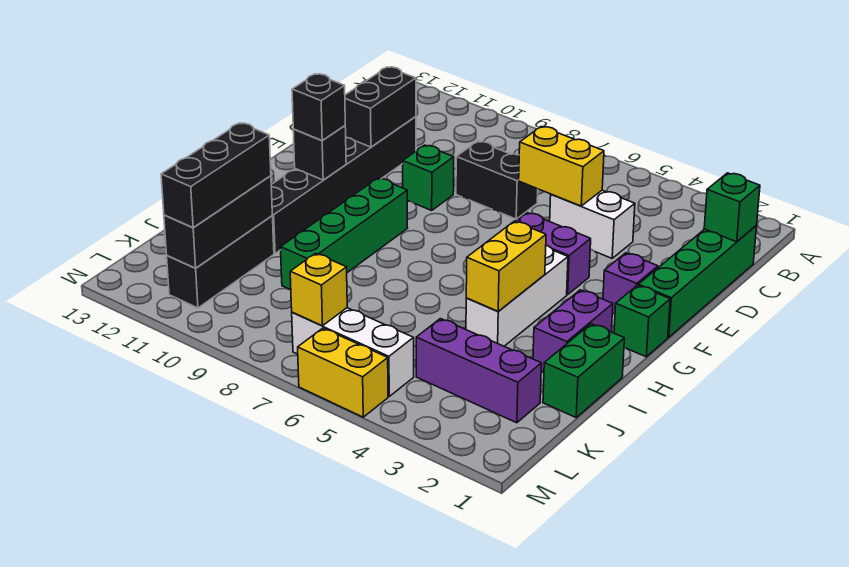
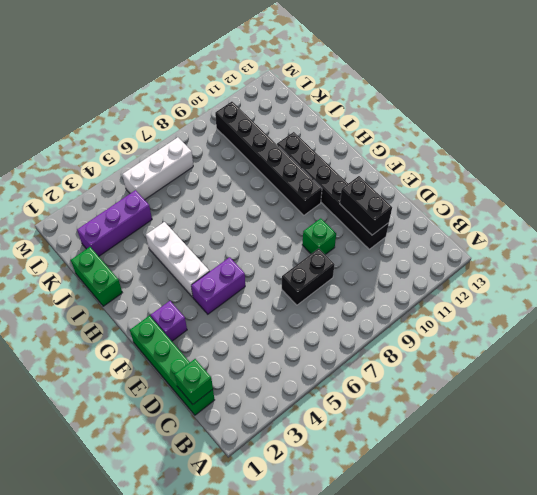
black brick G10:L10 level 1 -> none
none -> white brick D4:D5 level 1
none -> green brick G1 level 1
none -> green brick G9:J9 level 1

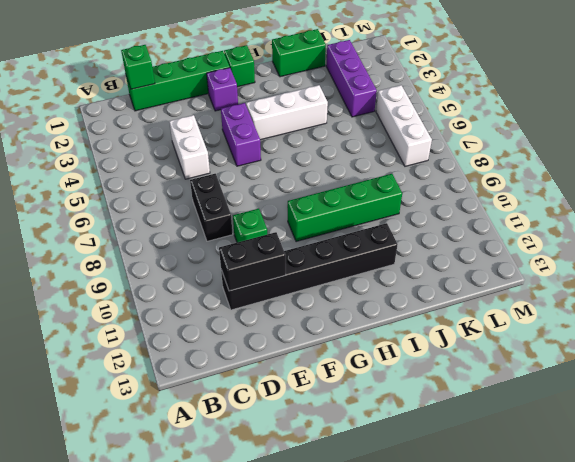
none -> purple brick H2:I2 level 1
none -> black brick J11:L11 level 1
none -> yellow brick M5:M6 level 1

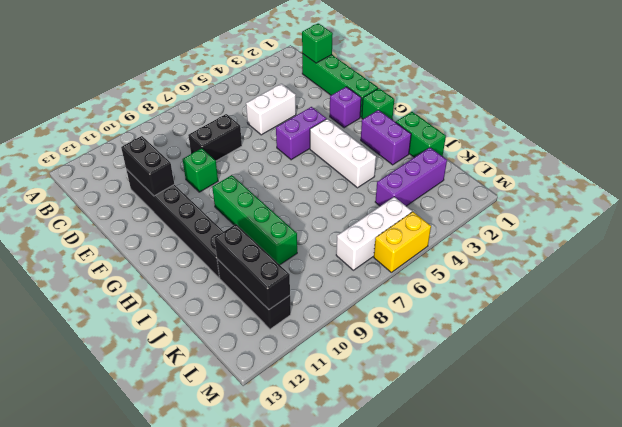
none -> yellow brick D5:D6 level 2
none -> black brick G11 level 2
none -> yellow brick H4:I4 level 2

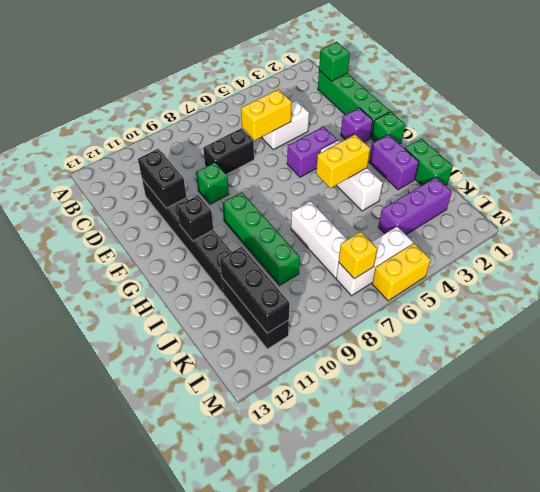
yellow brick H4:H5 level 2 -> yellow brick H4:I4 level 2
white brick I7:K7 level 1 -> none
none -> black brick G11 level 3
none -> black brick J11:L11 level 3

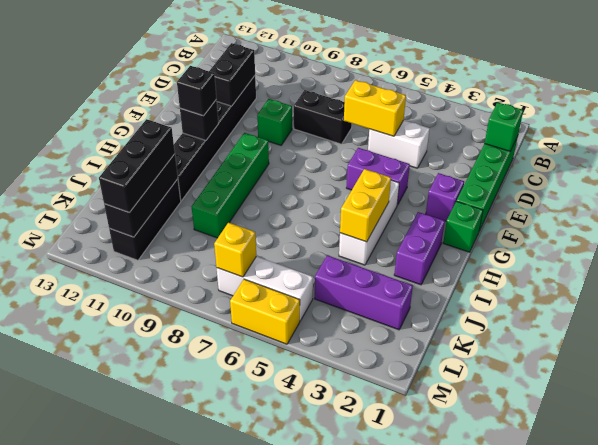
none -> green brick I1:J1 level 1

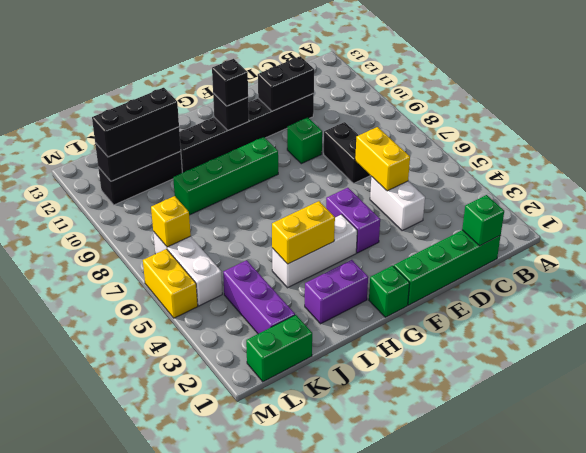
green brick K1:L1 level 1 -> green brick I1:J1 level 1
none -> purple brick F2 level 1

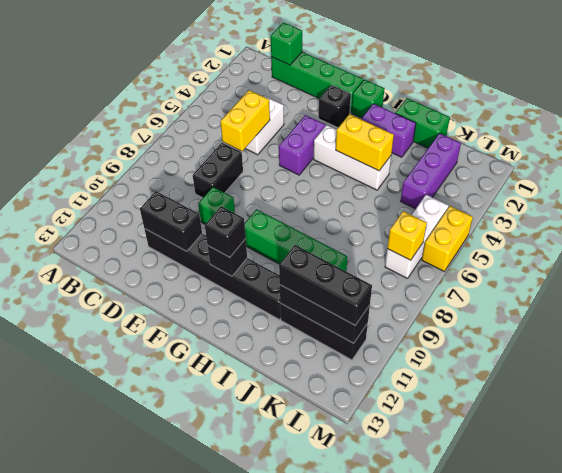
black brick F2 level 1 -> purple brick F2 level 1

